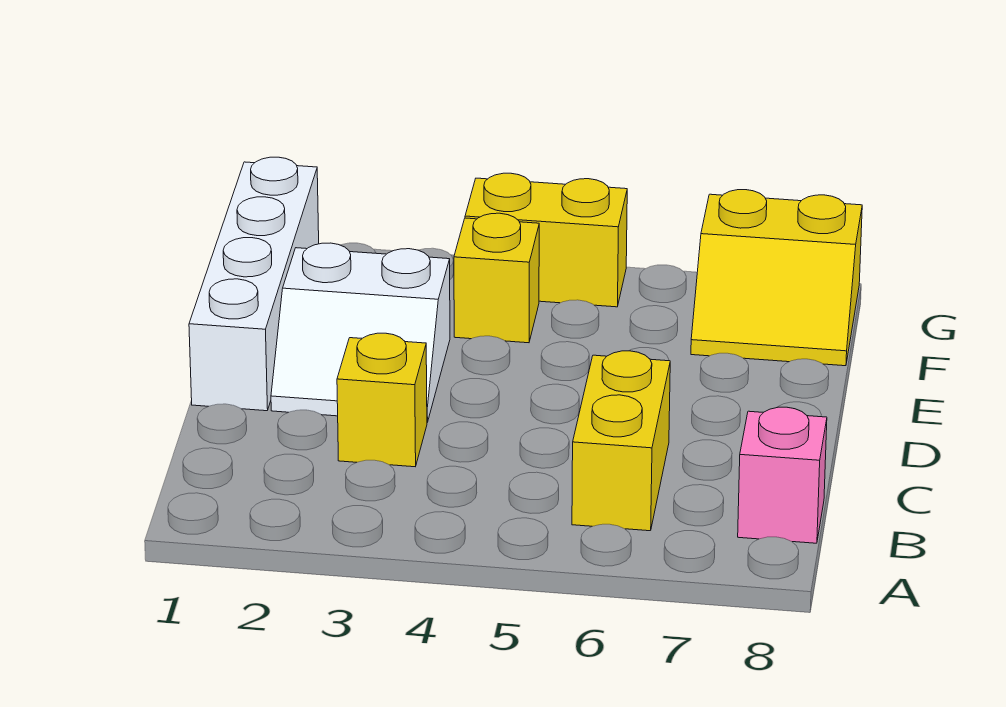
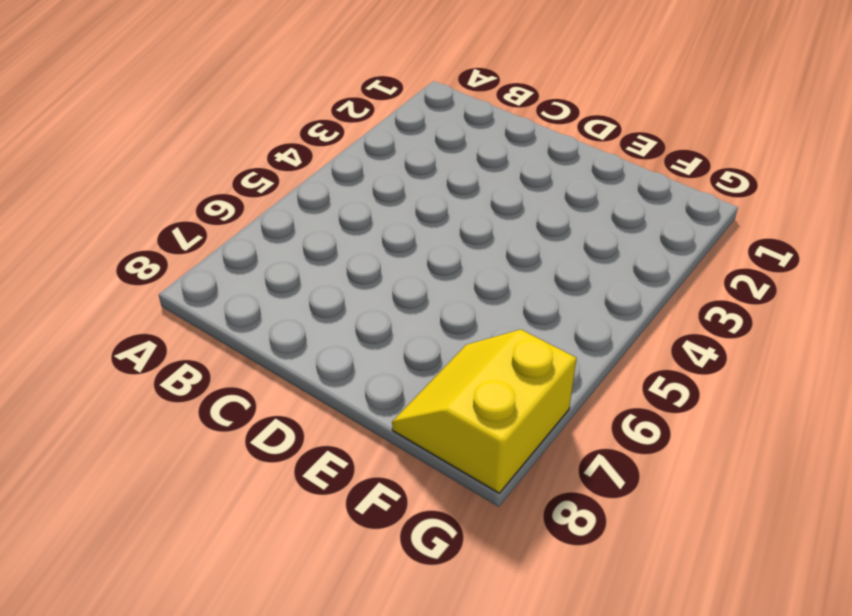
none -> yellow brick B6:C6 level 1
none -> pink brick B8 level 1

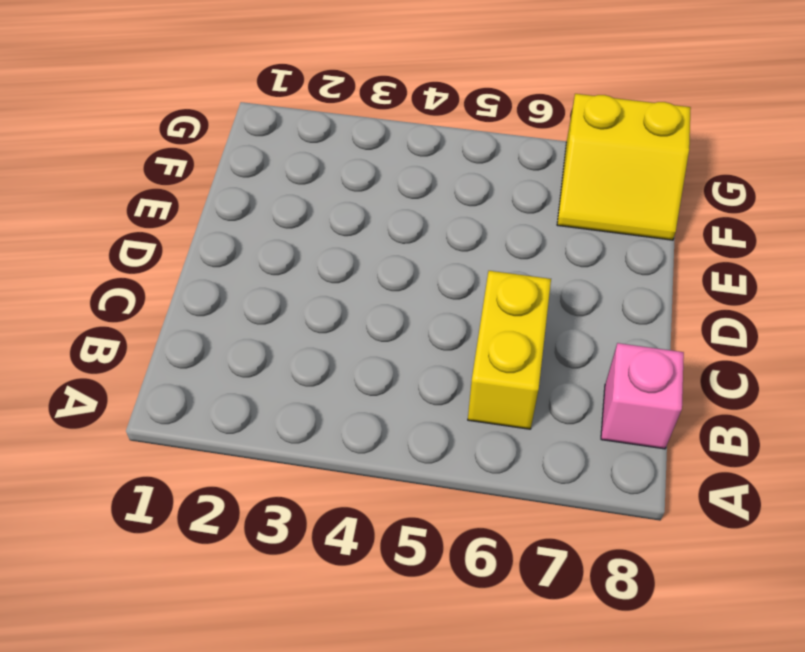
none -> yellow brick C3 level 1
none -> white brick D1:G1 level 1

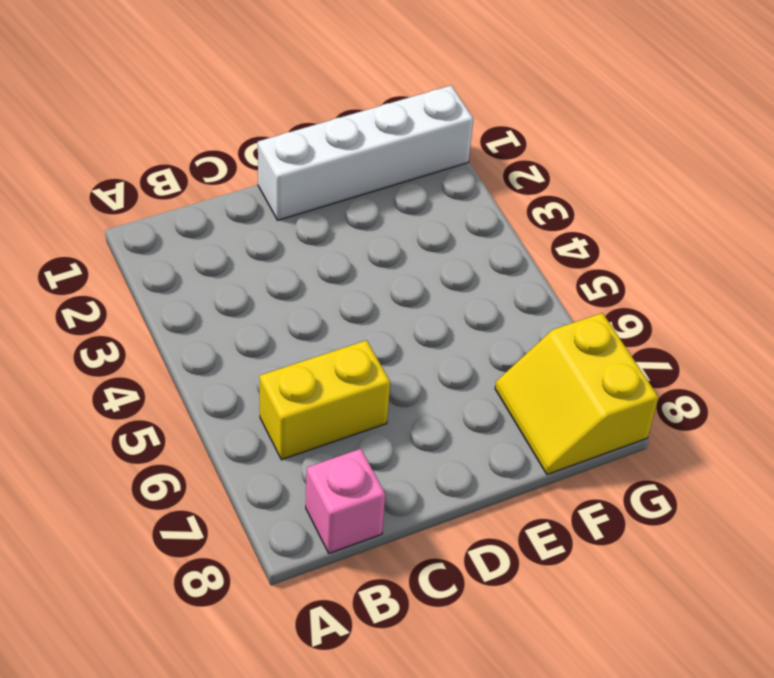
none -> yellow brick C3 level 1
none -> white slope D2:E3 level 1 top E

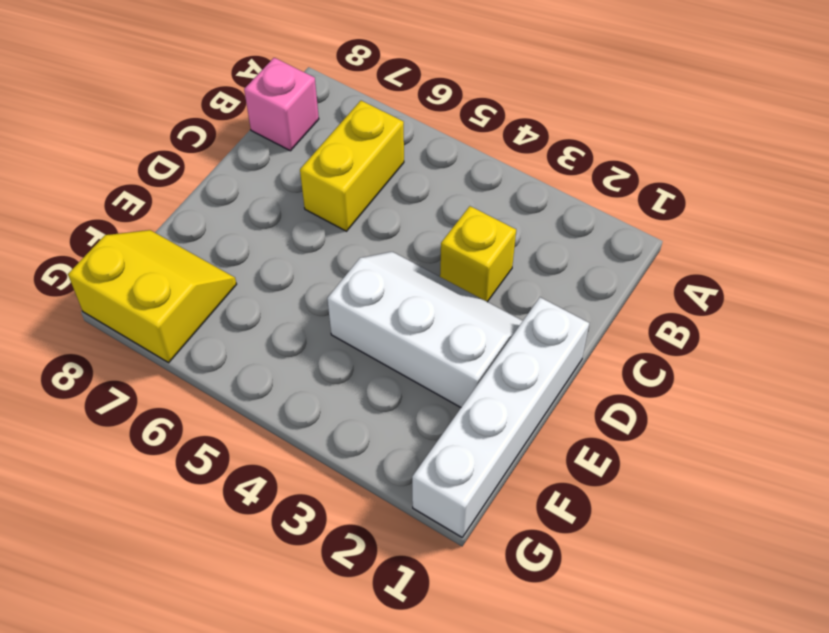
white slope D2:E4 level 1 top E -> white slope D2:E3 level 1 top E
none -> yellow brick F4 level 1
none -> yellow brick G4:G5 level 1

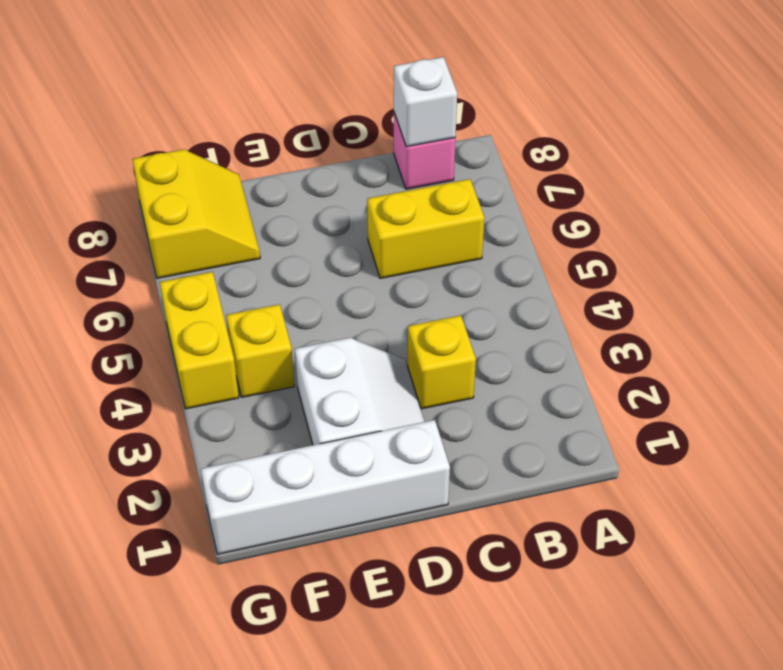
white brick B8 level 2 -> none

